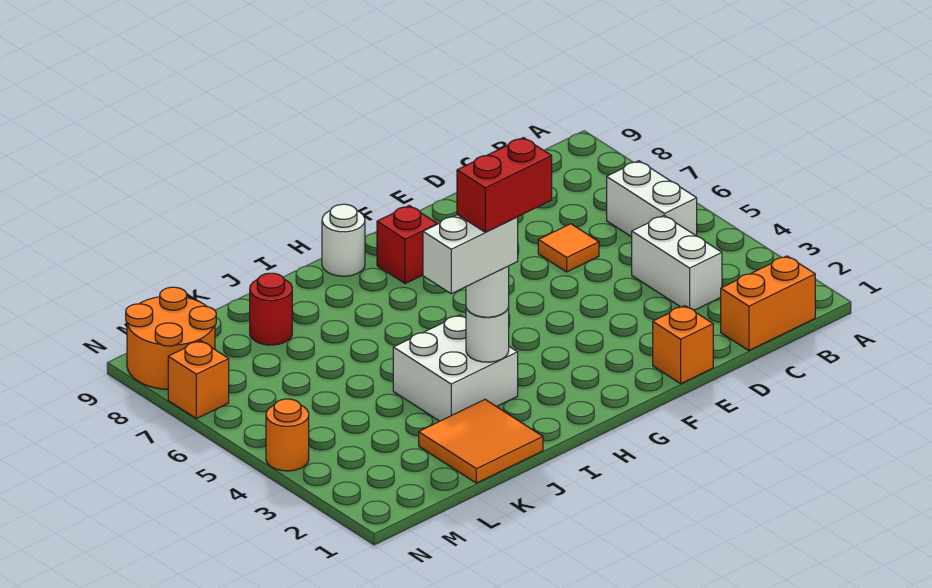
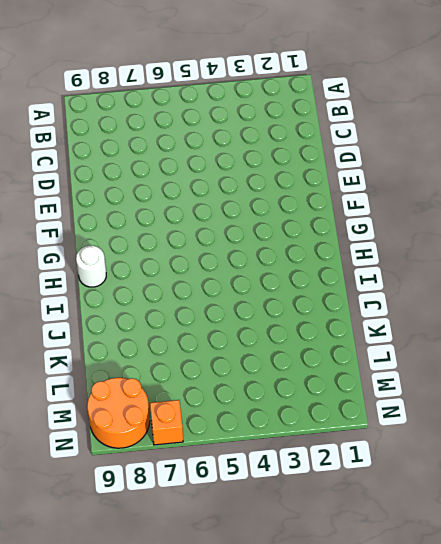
none -> orange brick B1:C1 level 1
none -> white brick B5:B6 level 1
none -> white brick C3:C4 level 1

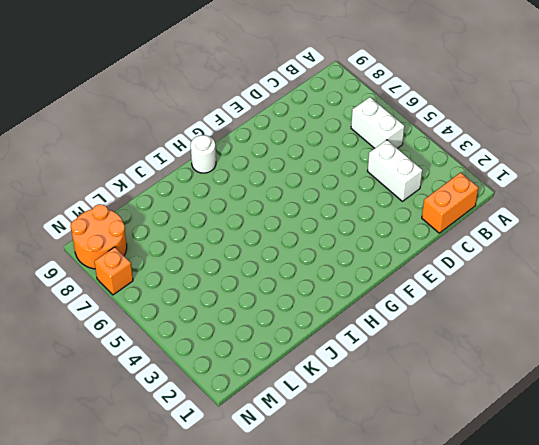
none -> orange tile D6 level 1
none -> orange brick E1 level 1
none -> red brick G8 level 1

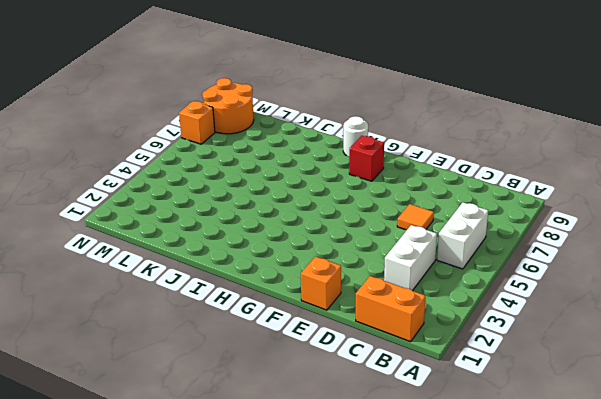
none -> white brick I3:J4 level 1
none -> orange tile J1:K2 level 1
none -> red round brick K8 level 1

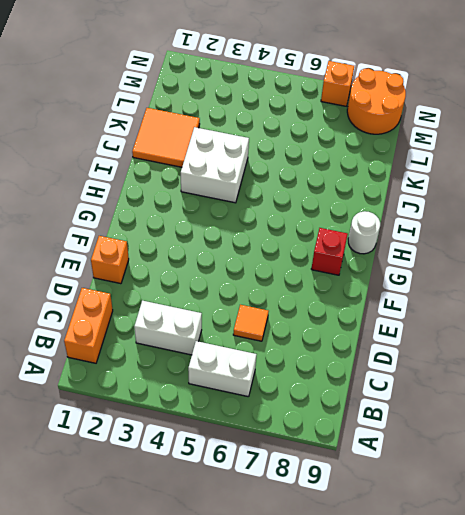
none -> red round brick K8 level 1
none -> orange round brick N4 level 1
none -> white round brick I3 level 2

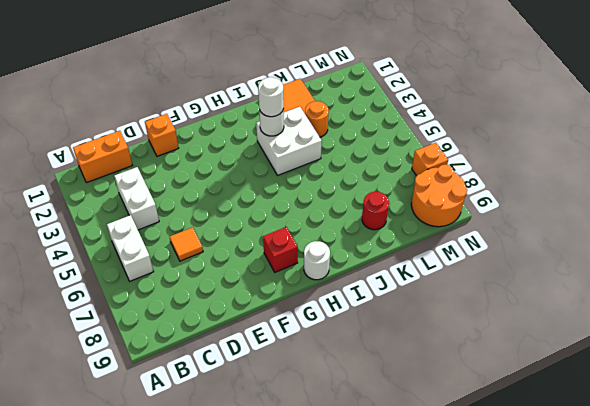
orange round brick K3 level 1 -> orange round brick N4 level 1
none -> white brick I3:J3 level 4
none -> red brick H3:I3 level 5

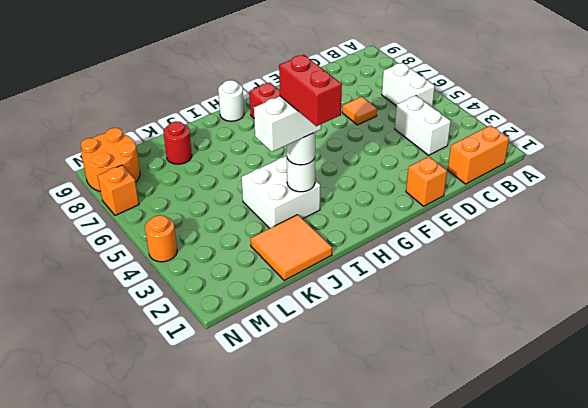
red brick I2:I3 level 5 -> red brick H3:I3 level 5

